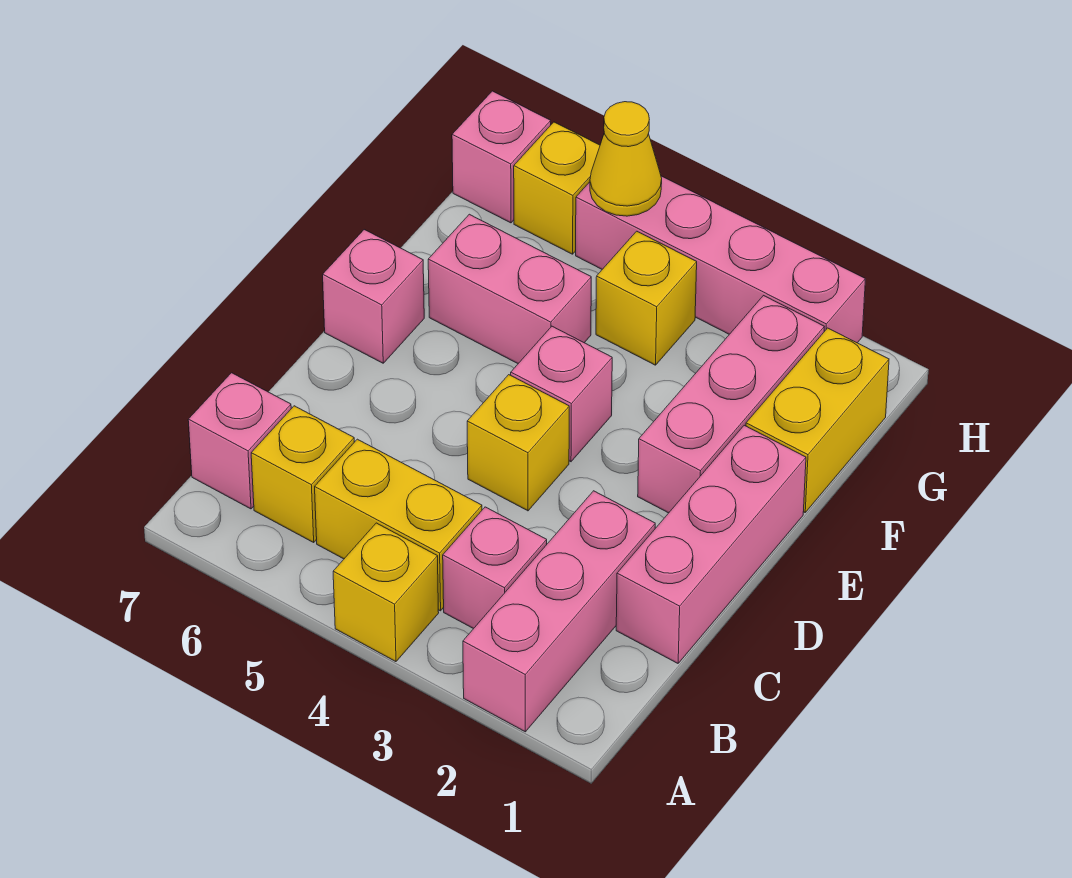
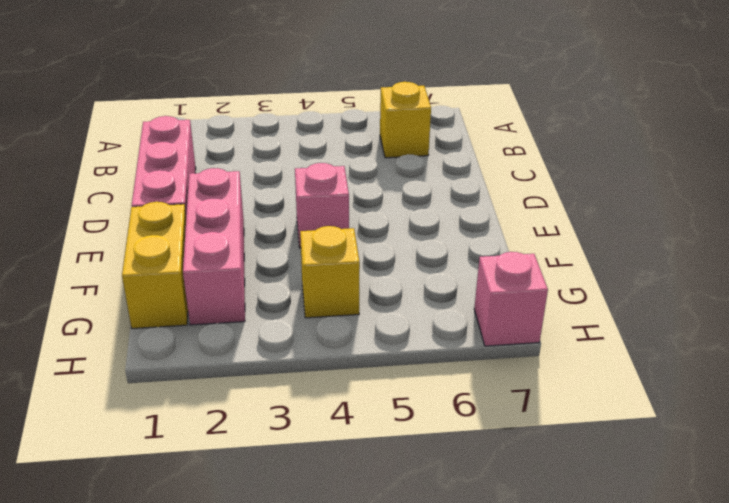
none -> pink brick A2:C2 level 1
none -> yellow brick A4 level 1
none -> pink brick B3 level 1

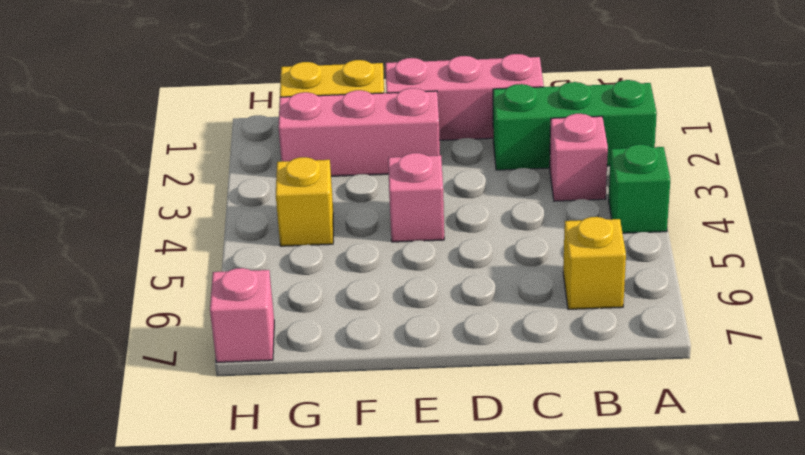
green brick A2:C2 level 1 -> pink brick A2:C2 level 1
green brick A4 level 1 -> yellow brick A4 level 1
none -> yellow brick B4:B5 level 1
none -> pink brick B7 level 1
none -> yellow brick D4 level 1

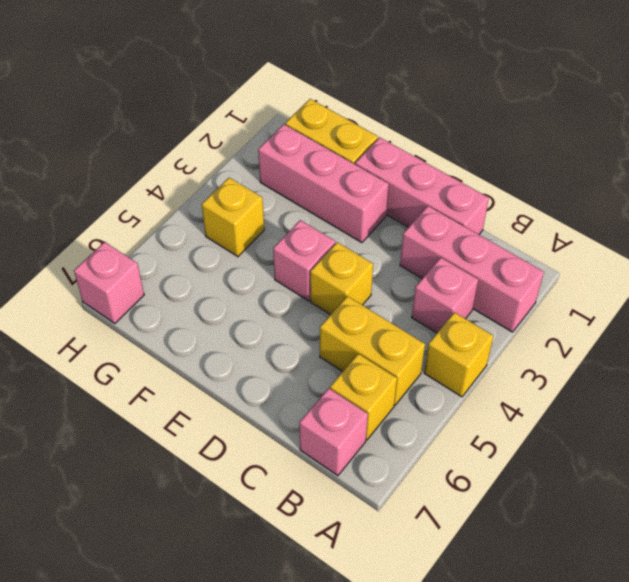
yellow brick B5:C5 level 1 -> yellow brick B4:B5 level 1
none -> pink brick E7 level 1
none -> pink brick F5:F6 level 1
none -> pink brick H2:H5 level 1

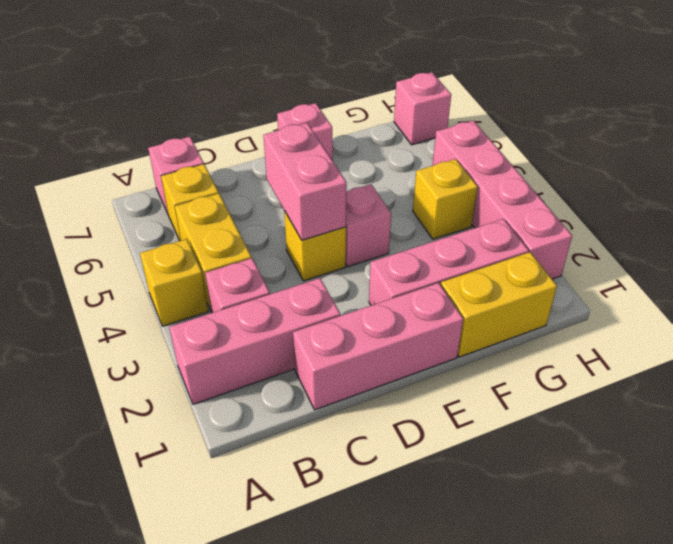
pink brick D4:D5 level 2 -> pink brick F5:F6 level 1
none -> yellow brick H6 level 1
none -> yellow cone H5 level 2

